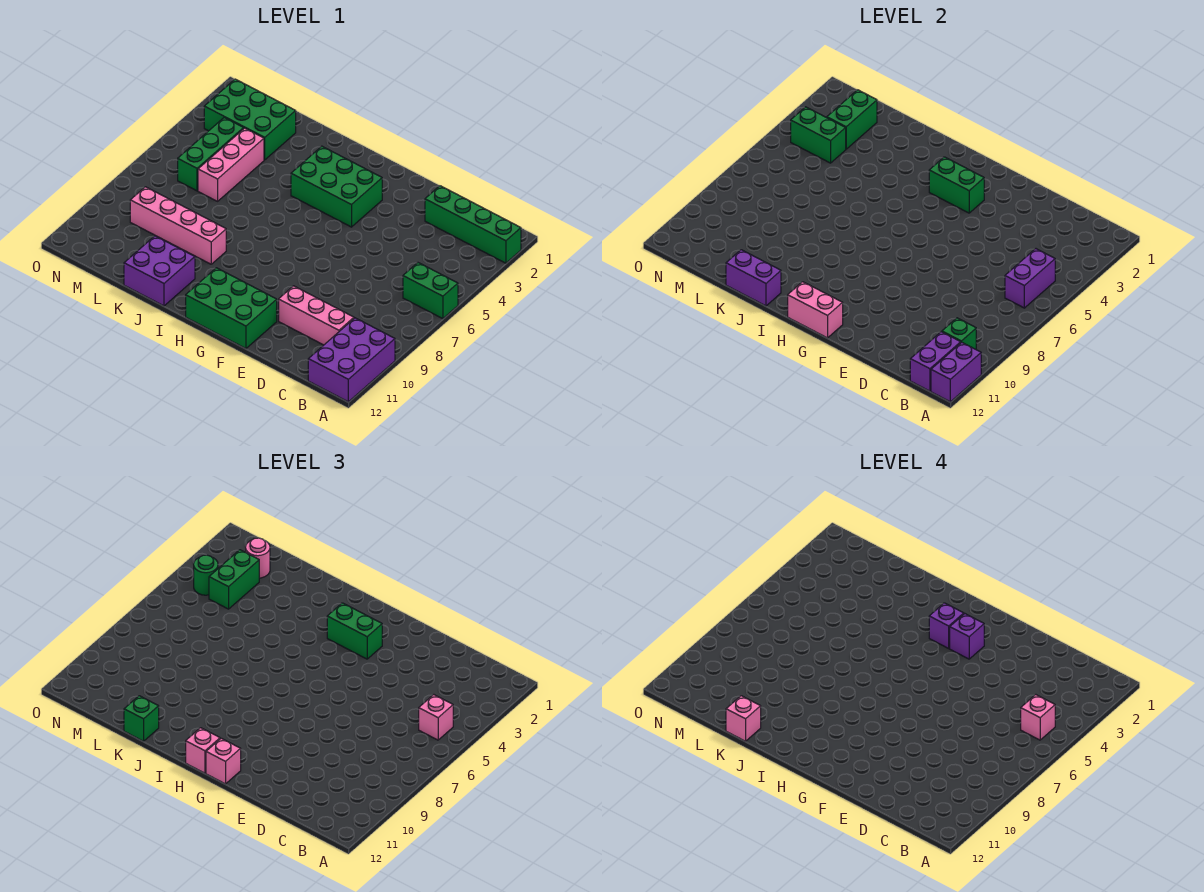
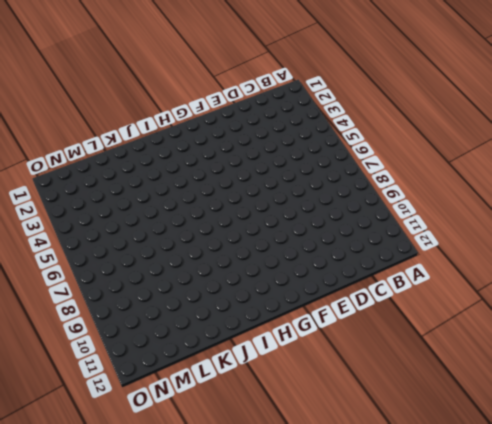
none -> green brick A2:D2 level 1
none -> green brick A6:B6 level 1
none -> purple brick A10:B12 level 1
none -> pink brick C10:E10 level 1

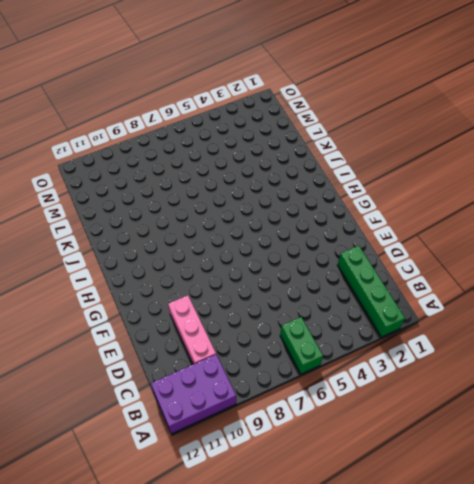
none -> green brick F11:H12 level 1
none -> green brick G3:I4 level 1
none -> pink brick J9:M9 level 1
none -> purple brick J11:K12 level 1

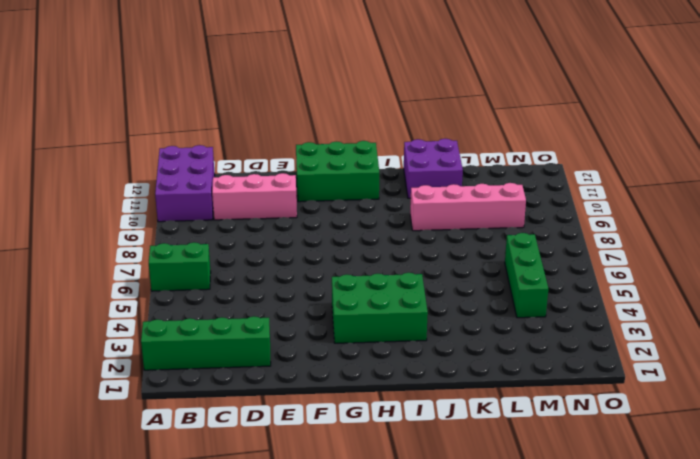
none -> green brick L2:N3 level 1
none -> pink brick L4:L6 level 1
none -> purple brick A11:A12 level 2
none -> purple brick B5:B6 level 2

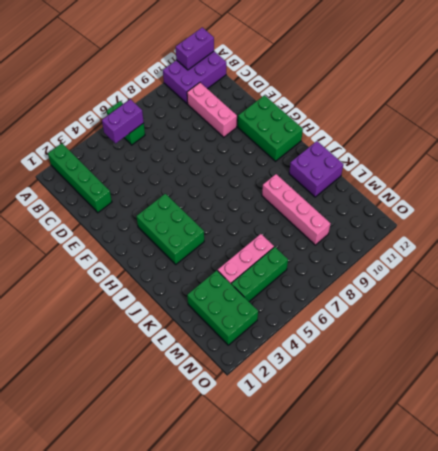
none -> green brick B10 level 2
none -> purple brick B11:B12 level 2
none -> green brick G3:H3 level 2
none -> pink brick G12:H12 level 2

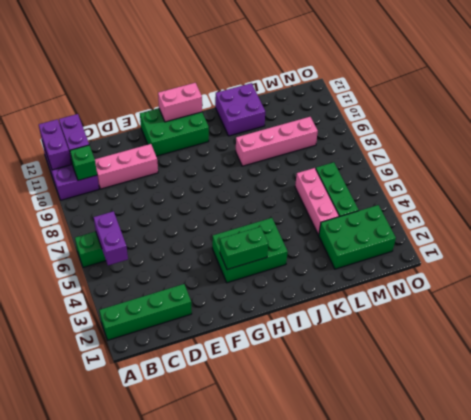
none -> purple brick J12:K12 level 2
none -> green brick M2:M3 level 2
none -> green brick M4:N4 level 2
none -> pink brick B5 level 3

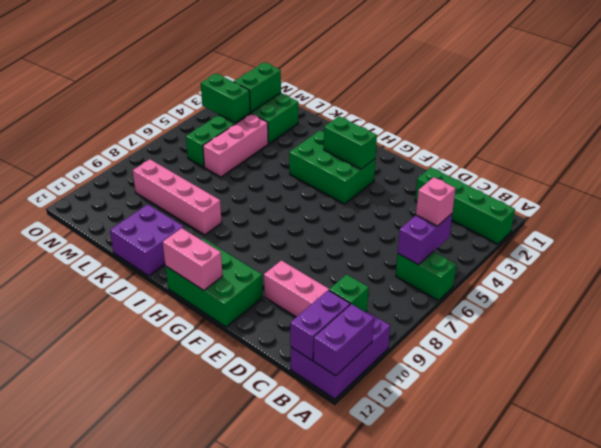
none -> purple brick J12:K12 level 2
none -> green brick G3:H3 level 3
none -> pink brick G12 level 3
none -> pink brick H12 level 3

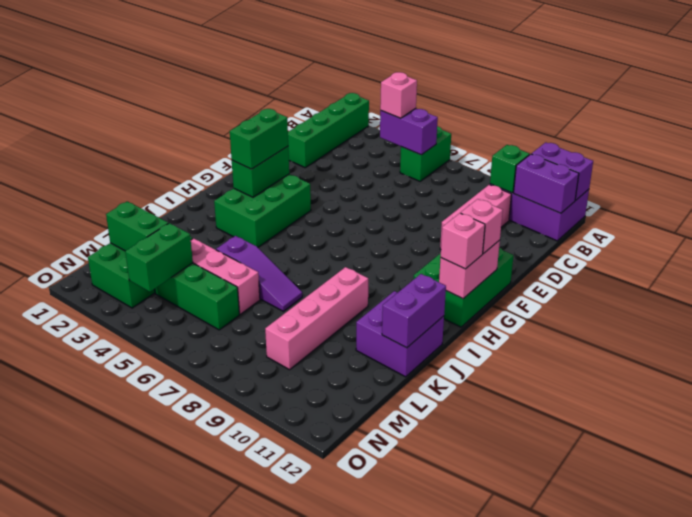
purple slope K5:K7 level 1 top 5 -> none
none -> green brick K12 level 3
none -> pink round brick M2 level 3
none -> green brick M3:M4 level 3
none -> green round brick N4 level 3

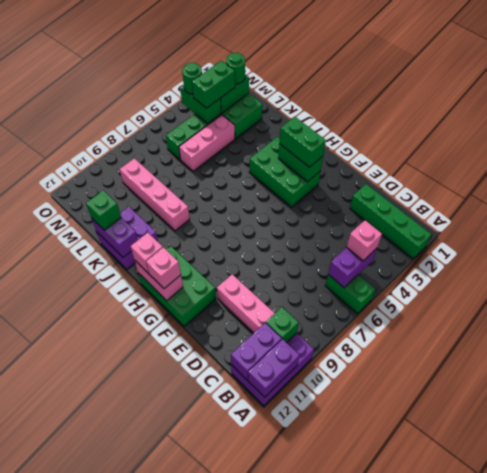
green round brick M2 level 3 -> pink round brick M2 level 3
none -> pink brick B5 level 4
none -> purple brick G3 level 4
none -> purple brick H3 level 4
none -> pink brick K12 level 4

